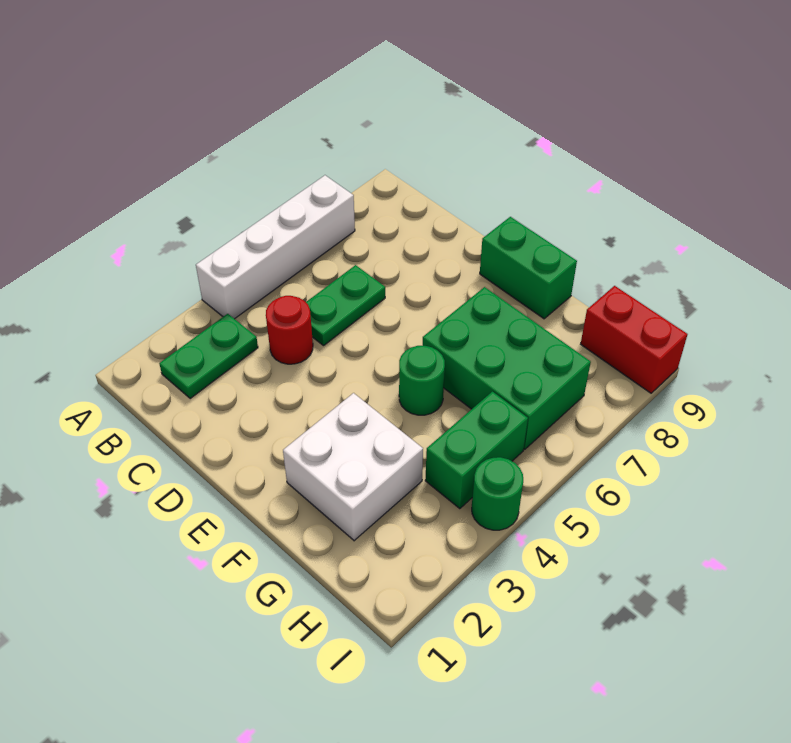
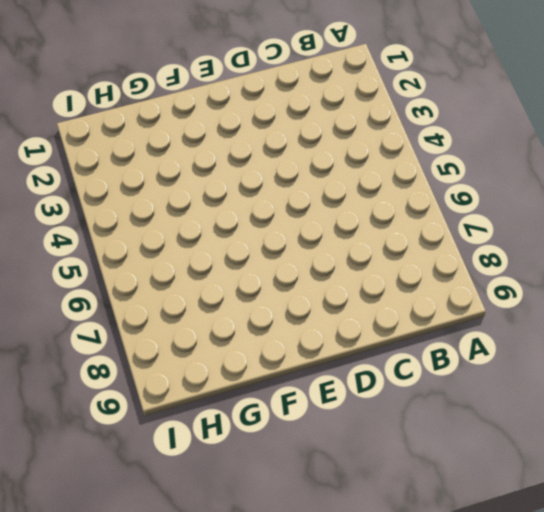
none -> white brick A4:A7 level 1
none -> green plate B2:B3 level 1

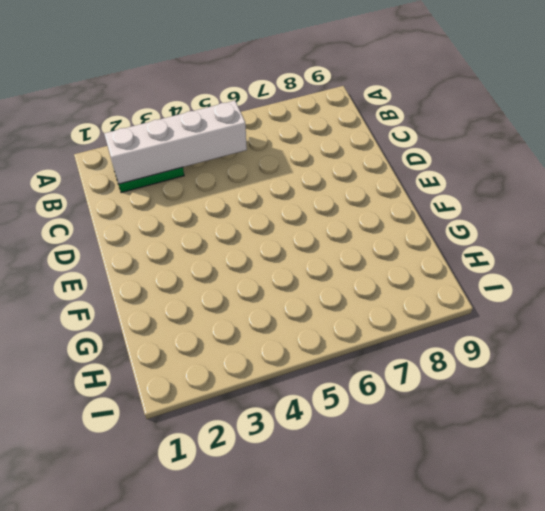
white brick B2:B5 level 2 -> white brick A4:A7 level 1
none -> red round brick C4 level 1
none -> green plate C5:C6 level 1

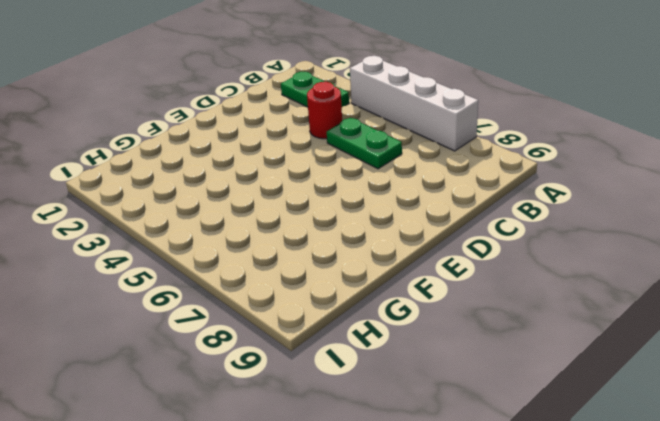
none -> green brick E9:F9 level 1
none -> white brick F2:G3 level 1

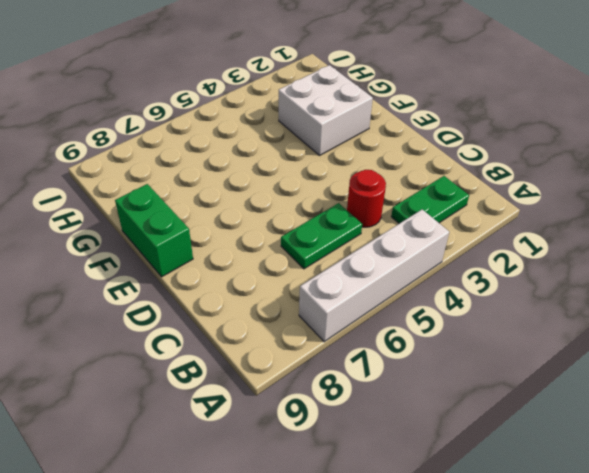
none -> green round brick F5 level 1
none -> green brick F6:H7 level 1

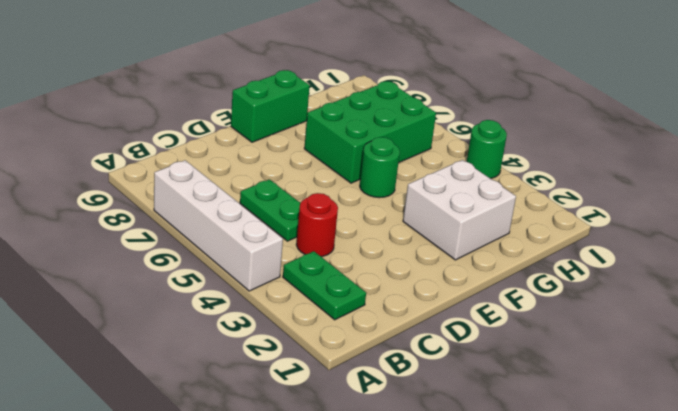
none -> green brick H4:H5 level 1
none -> red brick H9:I9 level 1

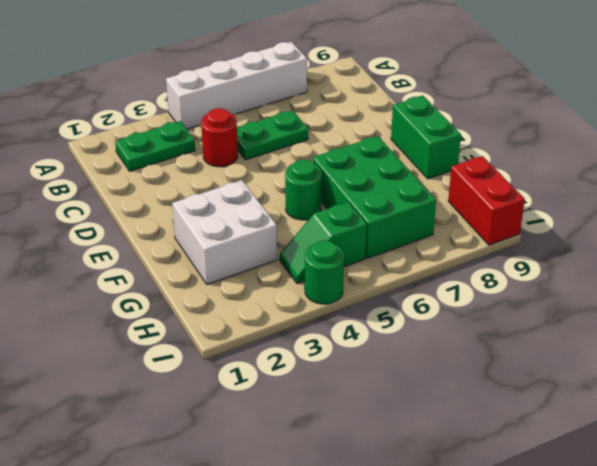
green slope H4:H5 level 1 top 5 -> green brick H4:H5 level 1

